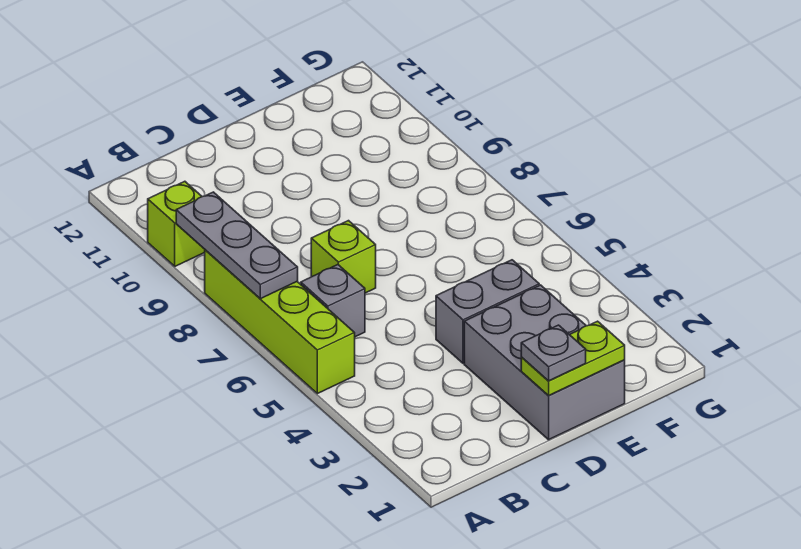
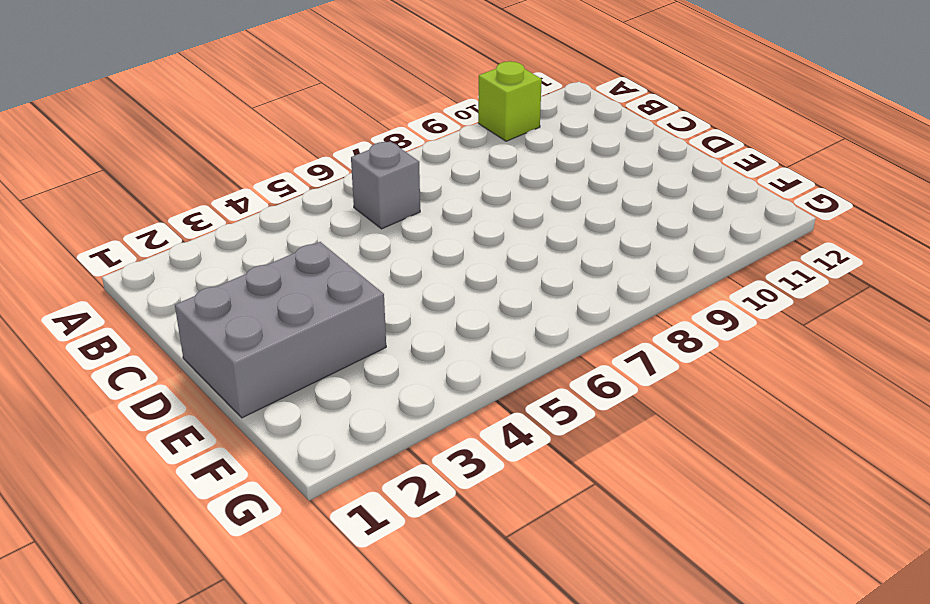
none -> lime brick A5:A8 level 1
none -> lime brick C7 level 1

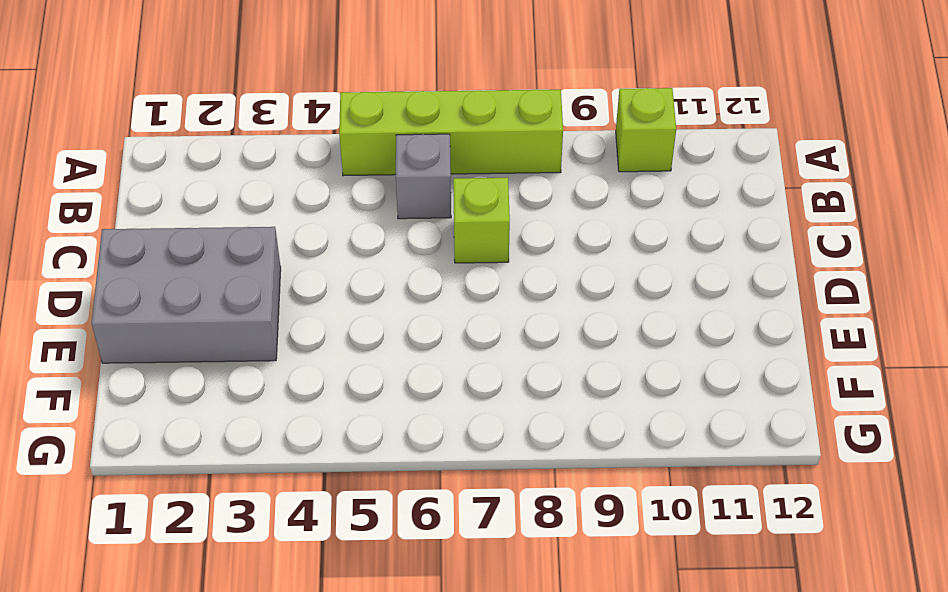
none -> grey brick D4:E4 level 1
none -> grey plate A7:A9 level 2

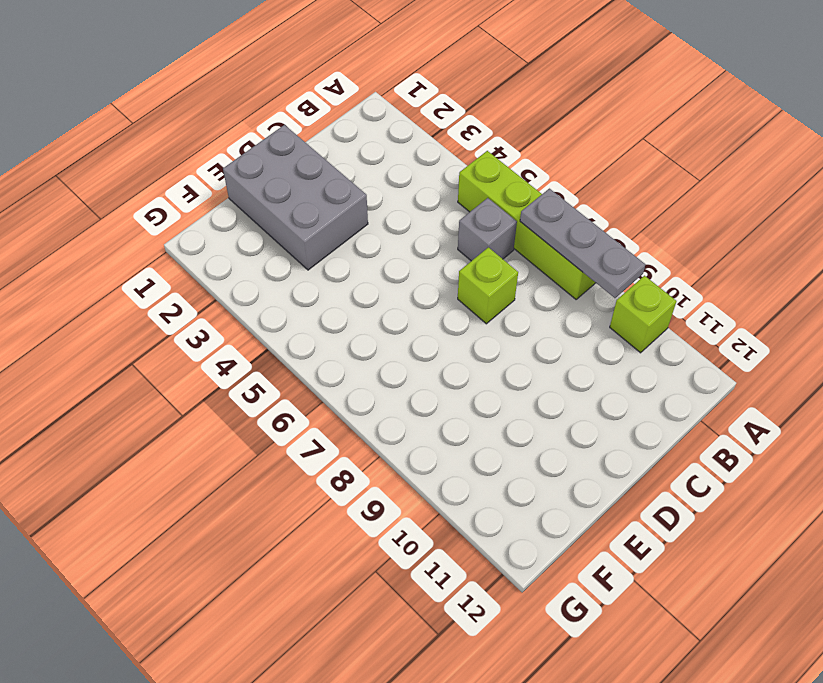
none -> grey brick D4:E4 level 1
none -> lime plate D1:E1 level 2

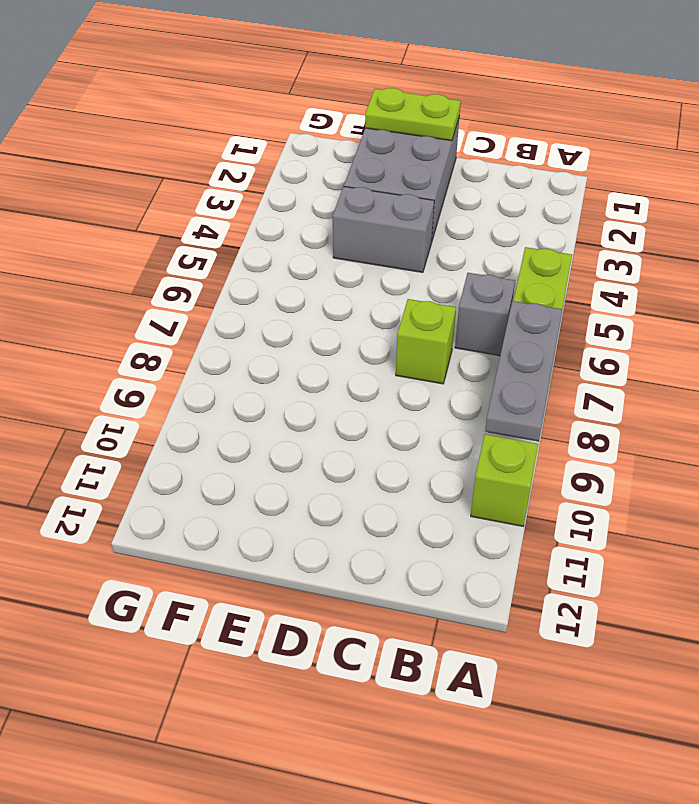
none -> grey plate D1 level 3

